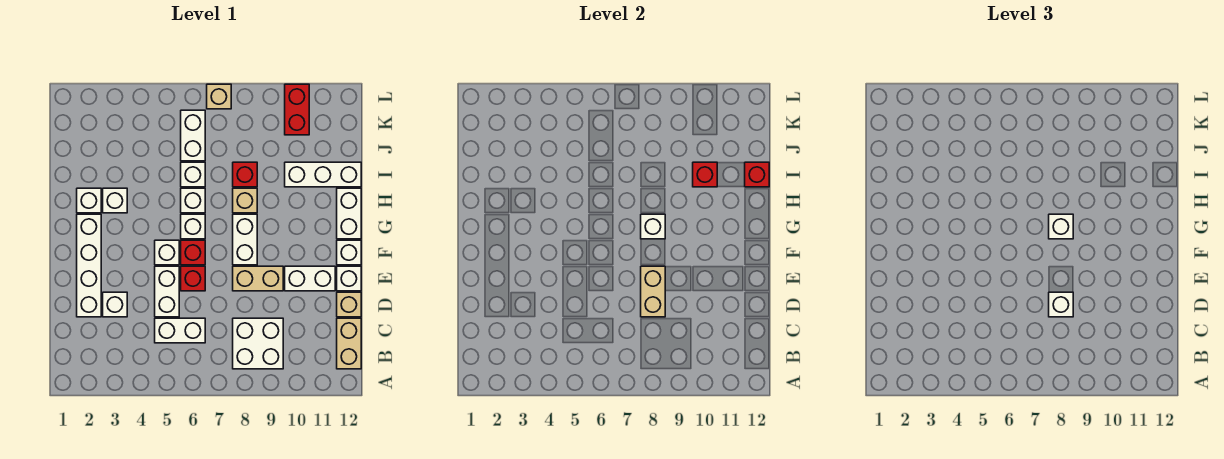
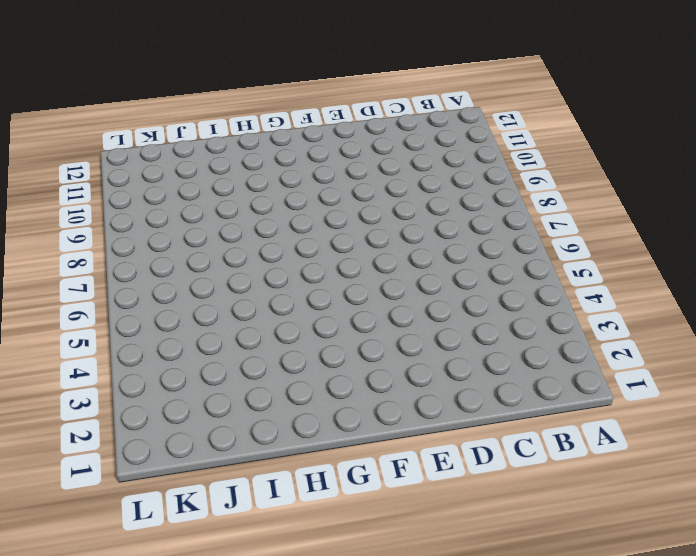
none -> white brick B8:C9 level 1
none -> tan brick B12:C12 level 1
none -> white brick C5:C6 level 1
none -> white brick D2:G2 level 1

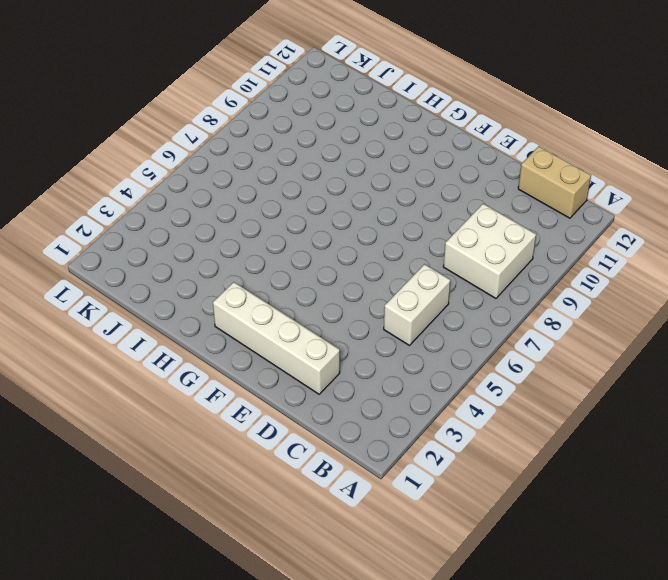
none -> white brick D3 level 1
none -> white brick D5:E5 level 1
none -> tan brick D12 level 1
none -> red brick E6 level 1

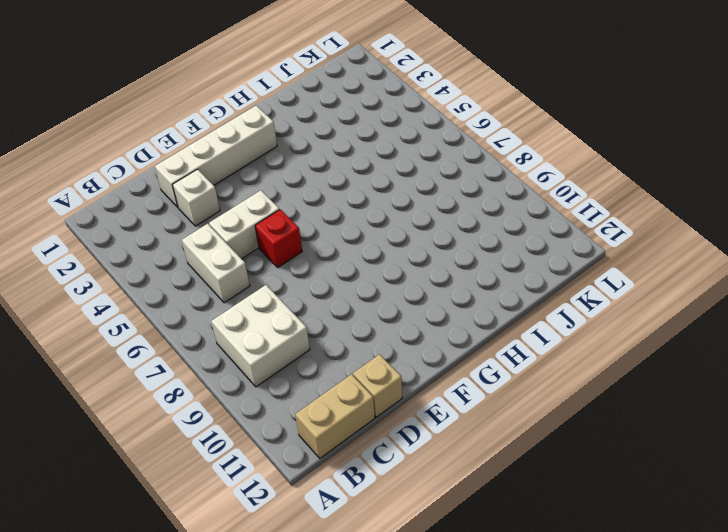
none -> tan brick E8:E9 level 1
none -> white brick E10:E11 level 1
none -> white brick E12 level 1
none -> white brick F5 level 1

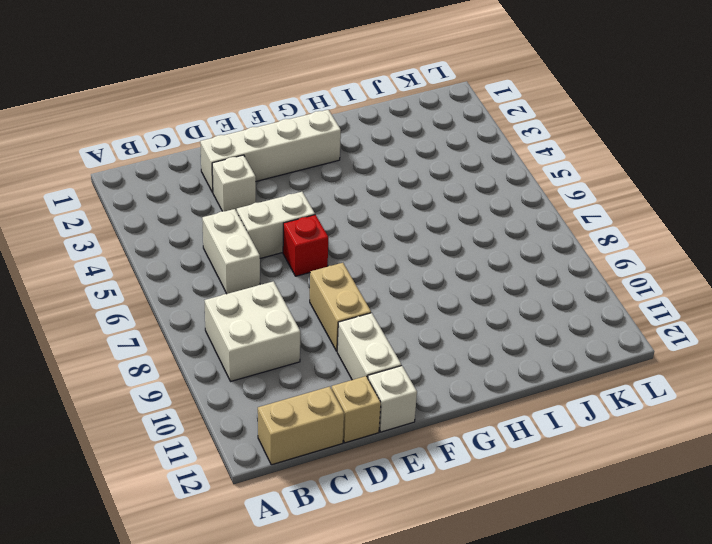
none -> white brick F5 level 1
none -> red brick F6 level 1
none -> white brick F8:G8 level 1
none -> white brick F12 level 1

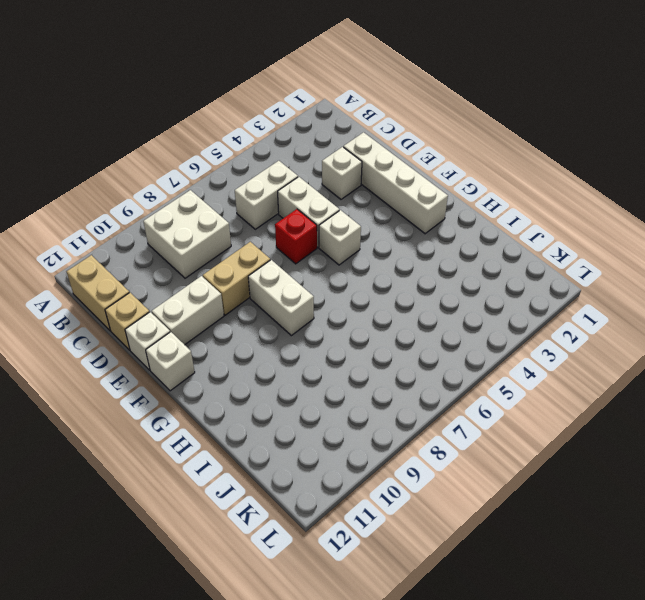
none -> red brick F6 level 1
none -> white brick G6 level 1
none -> white brick G12:H12 level 1
none -> white brick H2 level 1

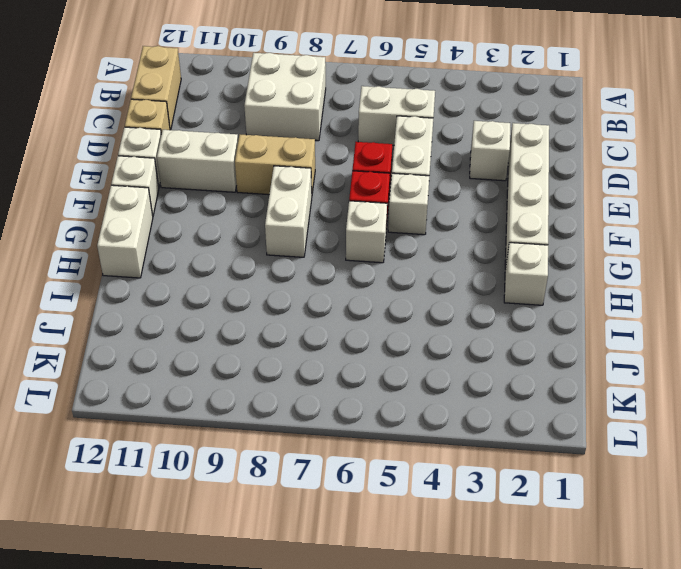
none -> white brick H3 level 1
none -> white brick H6 level 1
none -> tan brick H8 level 1
none -> white brick I6 level 1

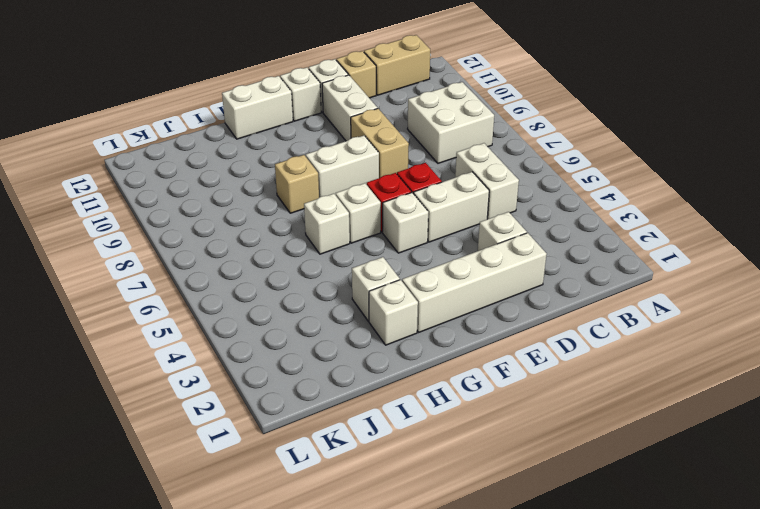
none -> white brick I6 level 1
none -> red brick I8 level 1
none -> white brick I10:I12 level 1
none -> white brick J6:K6 level 1

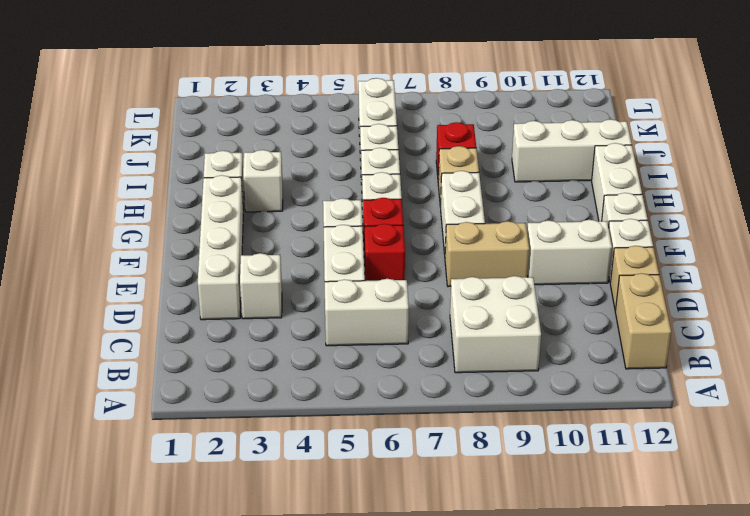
none -> red brick K10:L10 level 1
none -> tan brick L7 level 1
none -> tan brick D8:E8 level 2
none -> white brick G8 level 2

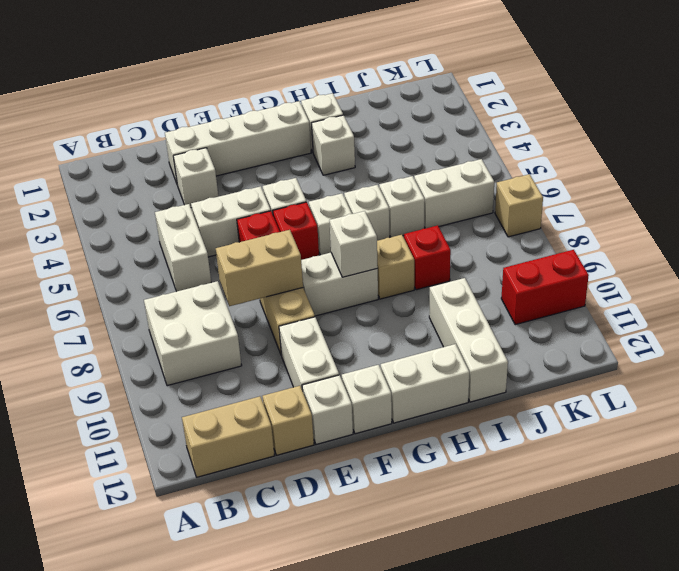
none -> red brick I10 level 2
none -> red brick I12 level 2
none -> white brick D8 level 3
none -> white brick G8 level 3

